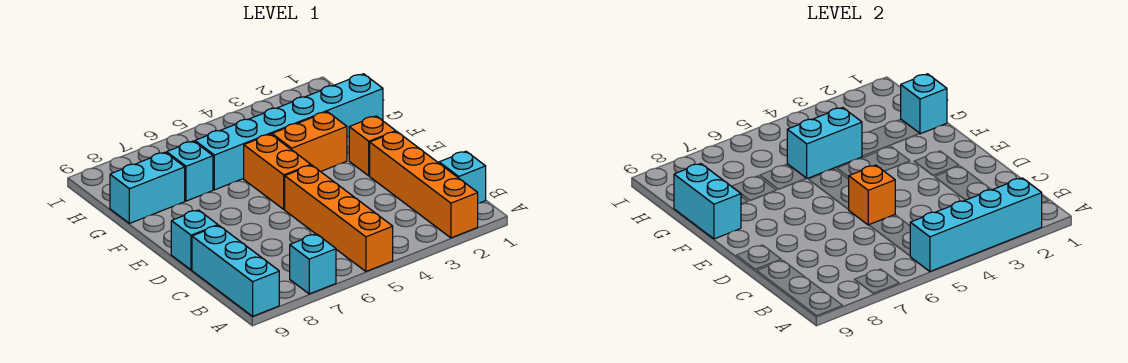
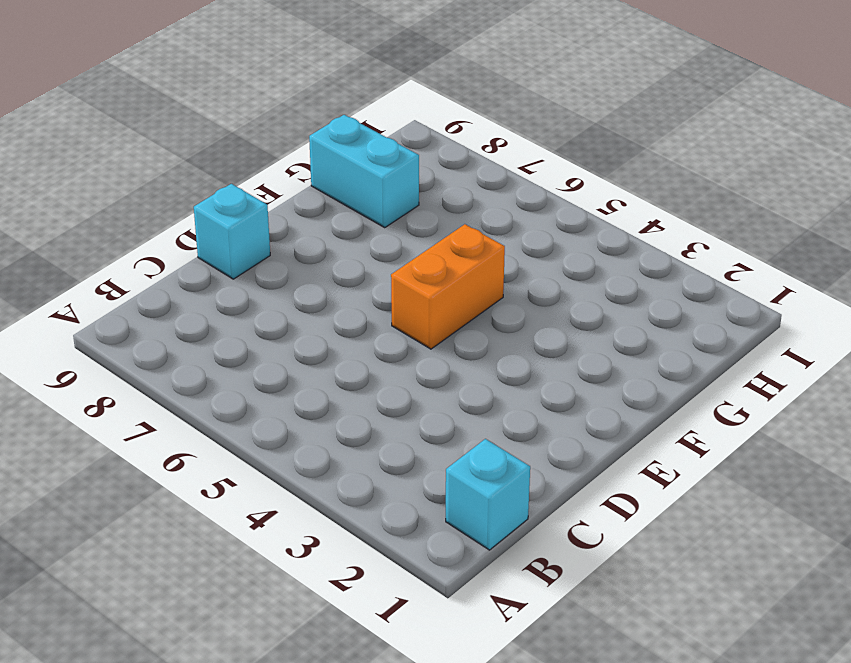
none -> orange brick A2:D2 level 1
none -> orange brick A5:D5 level 1
none -> cyan brick A7 level 1

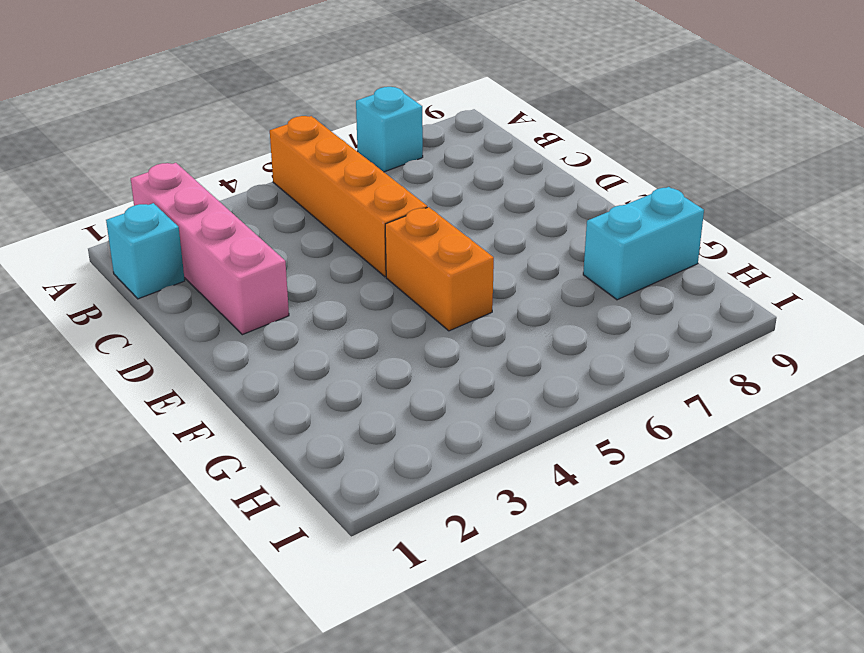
pink brick A2:D2 level 1 -> orange brick A2:D2 level 1
none -> cyan brick A9:C9 level 1
none -> cyan brick D9 level 1
none -> orange brick E2 level 1

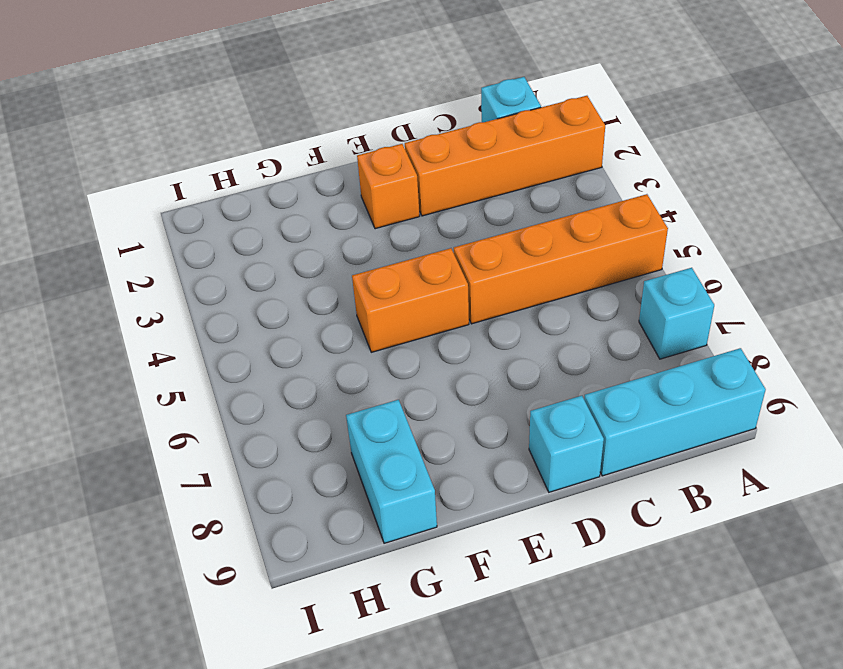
none -> orange brick F3:F4 level 1
none -> cyan brick G1:G6 level 1
none -> cyan brick G7 level 1

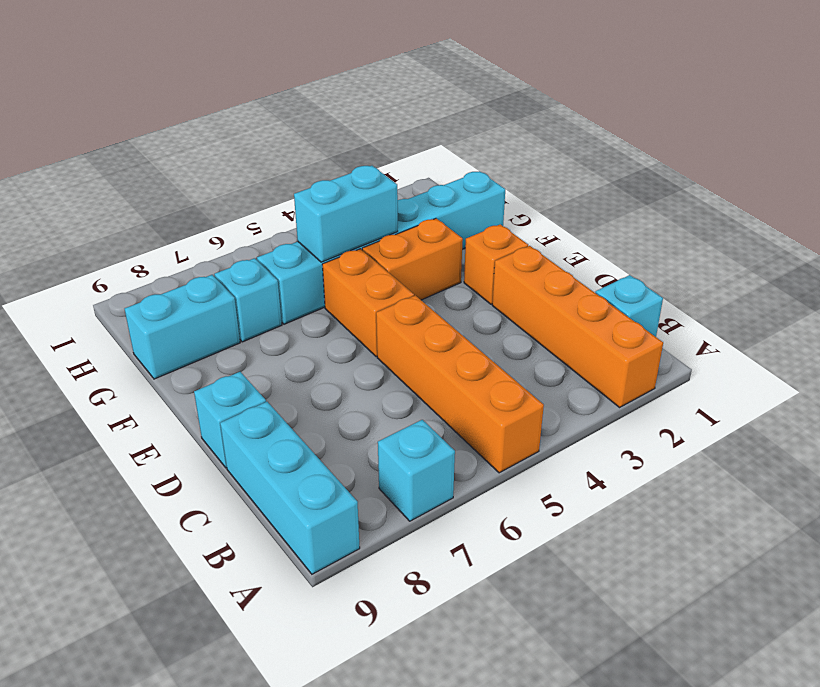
none -> cyan brick A2:A5 level 2
none -> orange brick D5 level 2
none -> cyan brick F9:G9 level 2

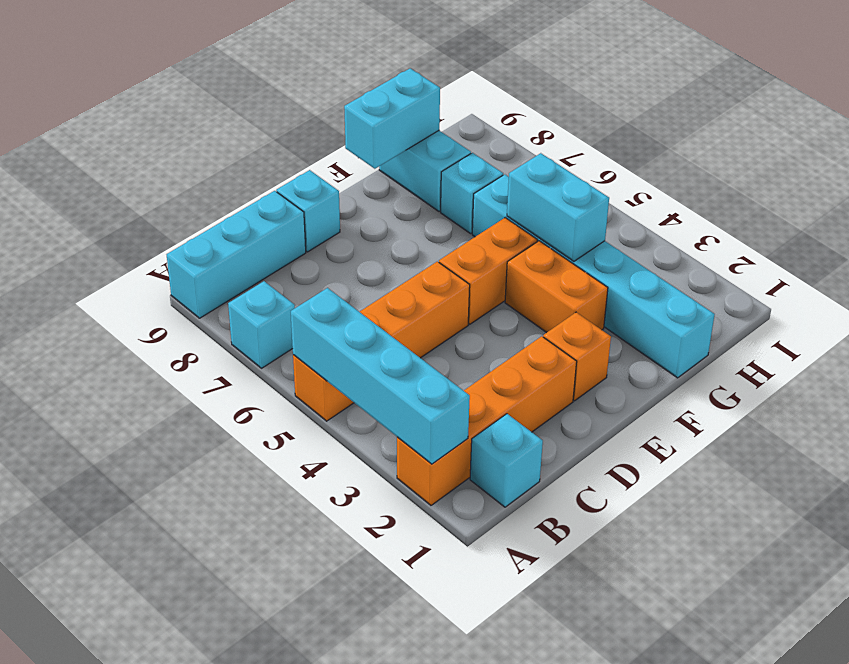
none -> orange brick D5 level 2
none -> cyan brick G1 level 2

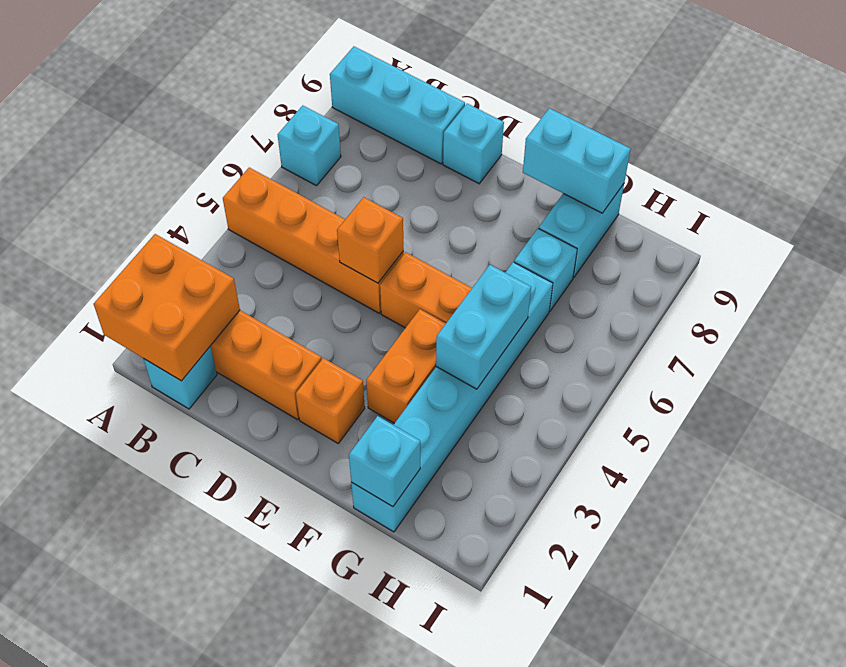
orange brick A1:B2 level 2 -> cyan brick A2:A5 level 2

